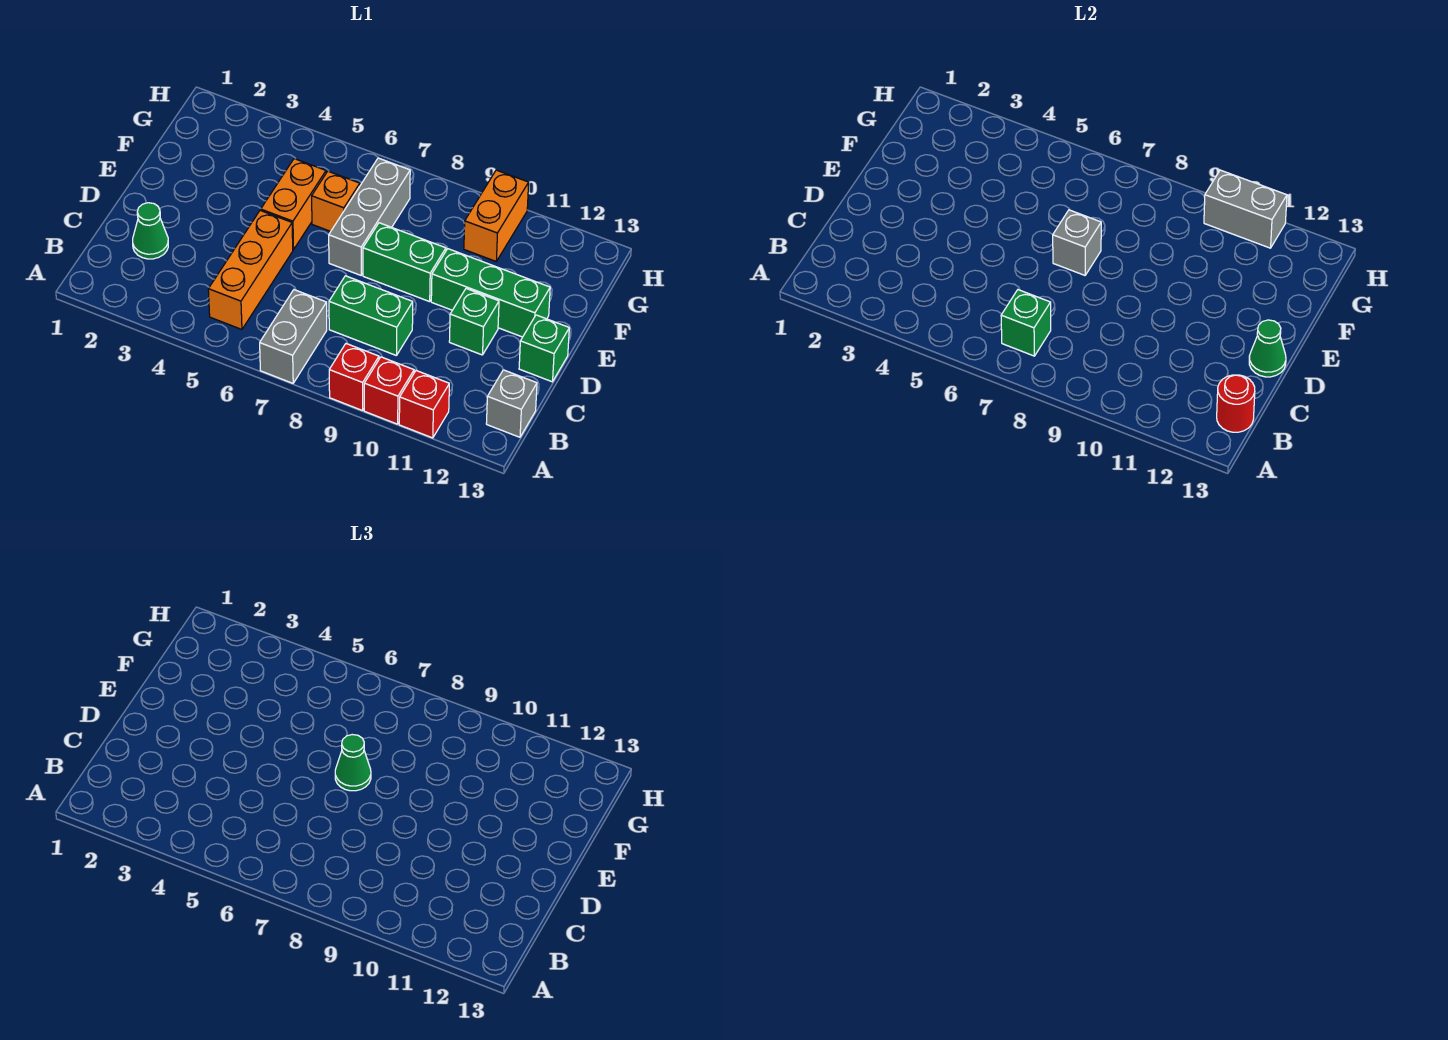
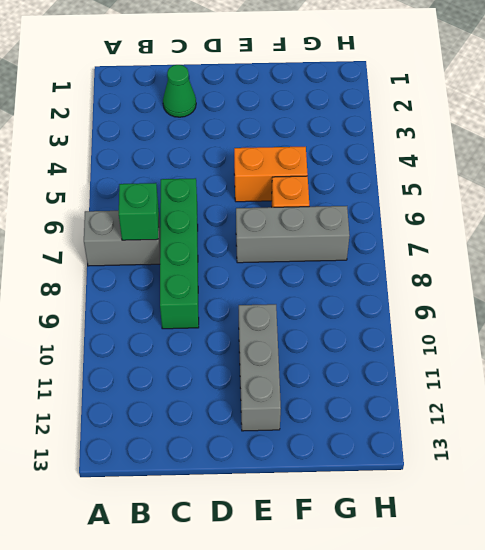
green brick C6:C9 level 1 -> green brick C8:C9 level 1
grey brick E10:E12 level 1 -> green brick E10:E12 level 1
none -> red brick A9 level 1
none -> red brick A10 level 1
none -> red brick A11 level 1

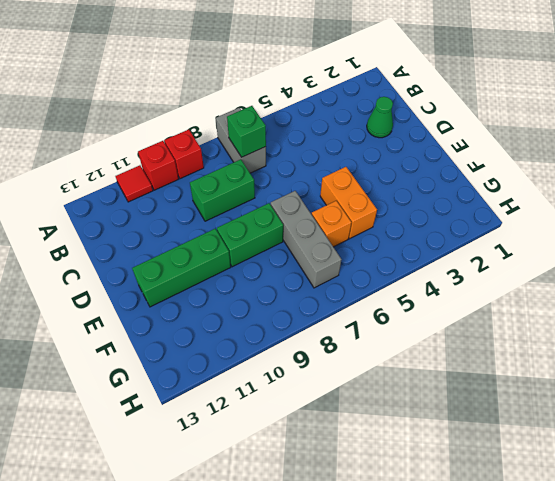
red tile A11 level 1 -> red brick A11 level 1
none -> orange brick B5:D5 level 1
none -> grey brick B13 level 1
none -> green brick D11 level 1

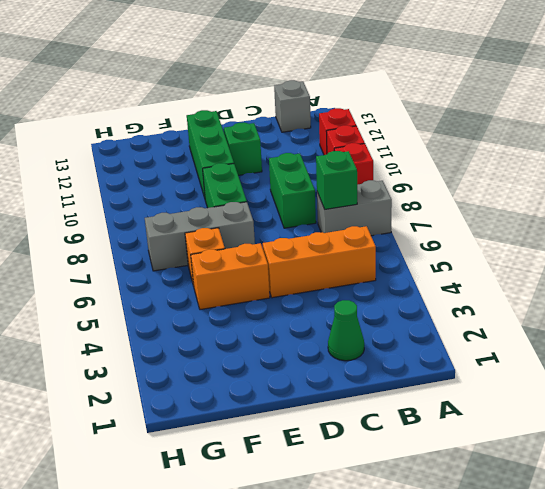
none -> green brick D13 level 1
none -> orange brick G10:H10 level 1
none -> red round brick B13 level 2

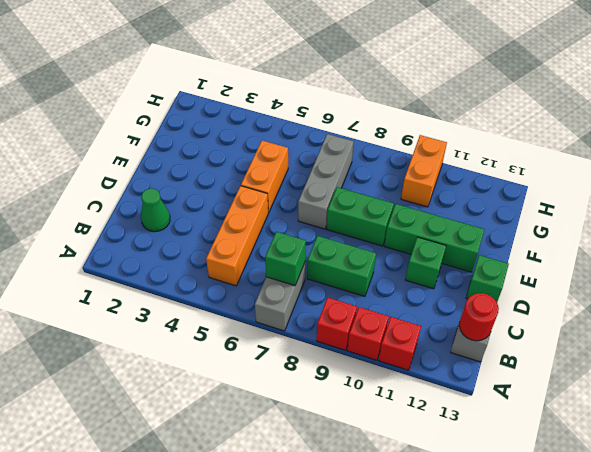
none -> orange brick F6 level 1
none -> green cone D13 level 2
none -> grey brick E7 level 2

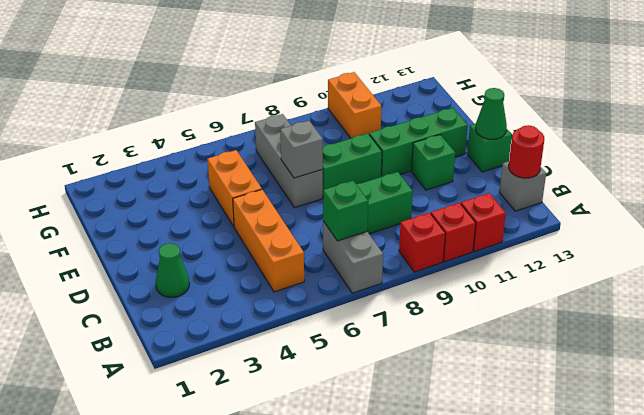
none -> orange brick F6 level 1
none -> grey brick H10:H11 level 2
none -> green cone E7 level 3

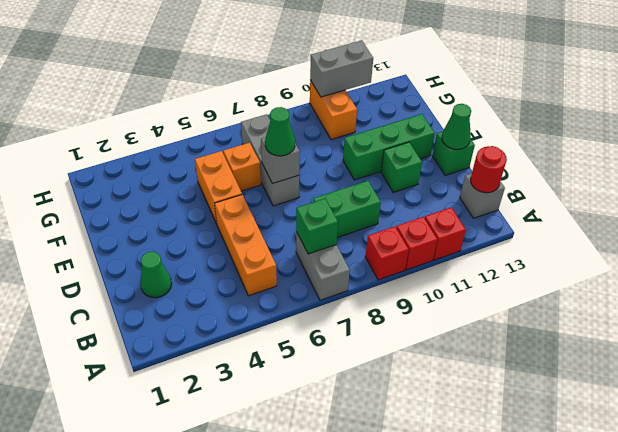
none -> green brick E8:E9 level 1

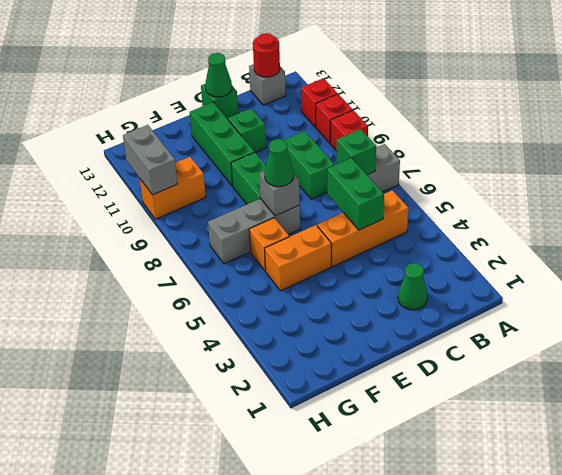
green brick C5:C6 level 2 -> none

